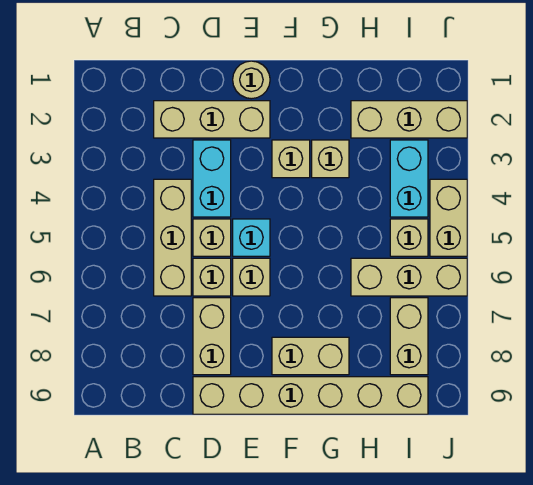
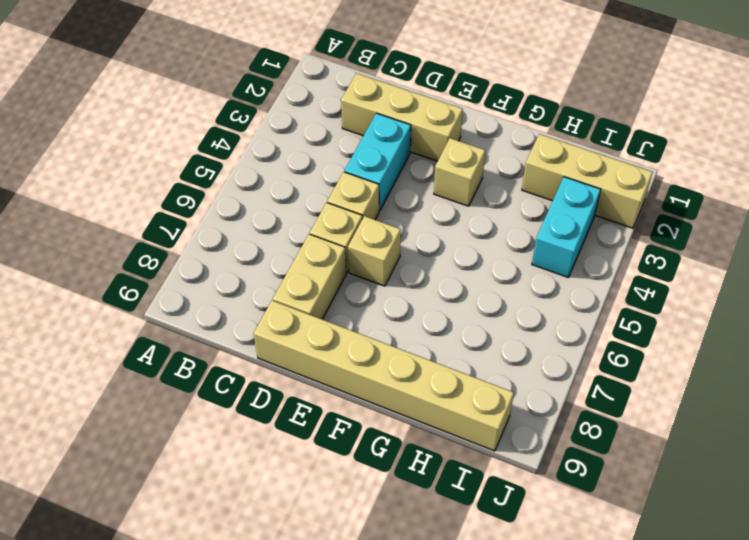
none -> tan brick C4:C6 level 1
none -> tan round brick E1 level 1
none -> cyan brick E5 level 1

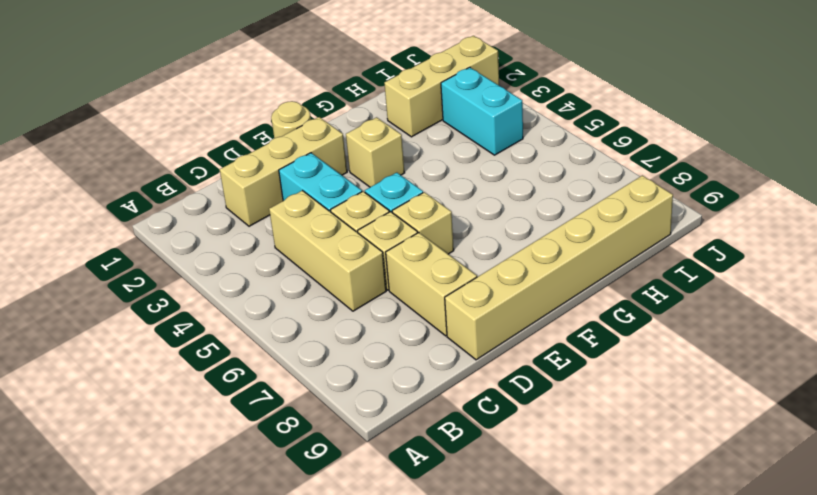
none -> tan brick F8:G8 level 1
none -> tan brick G3 level 1
none -> tan brick H6:J6 level 1

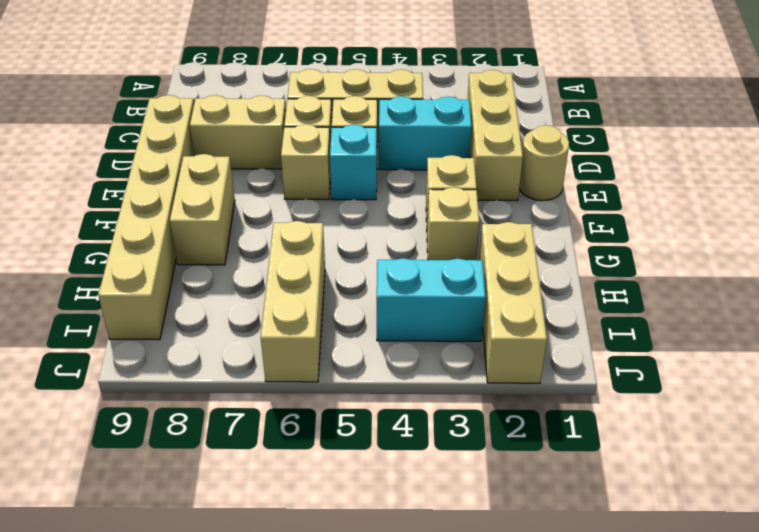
none -> tan brick I5 level 1
none -> tan brick I7:I8 level 1
none -> tan brick J4:J5 level 1

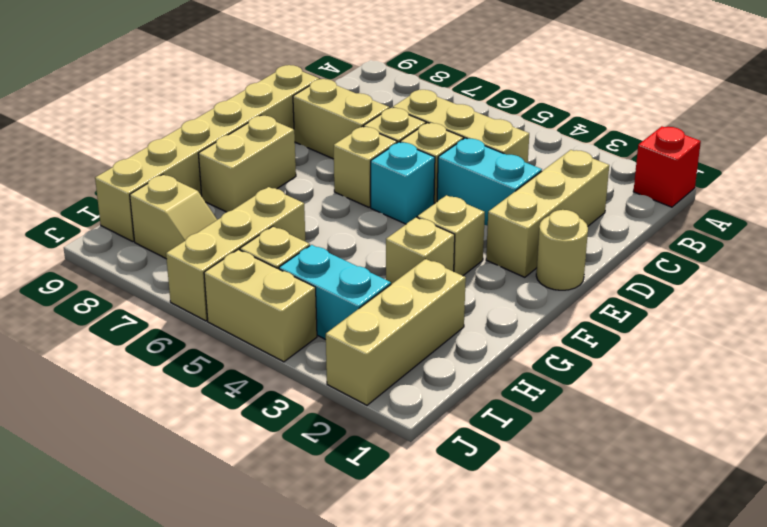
red brick A1 level 1 -> none
tan slope I7:I8 level 1 top 8 -> tan brick I7:I8 level 1

